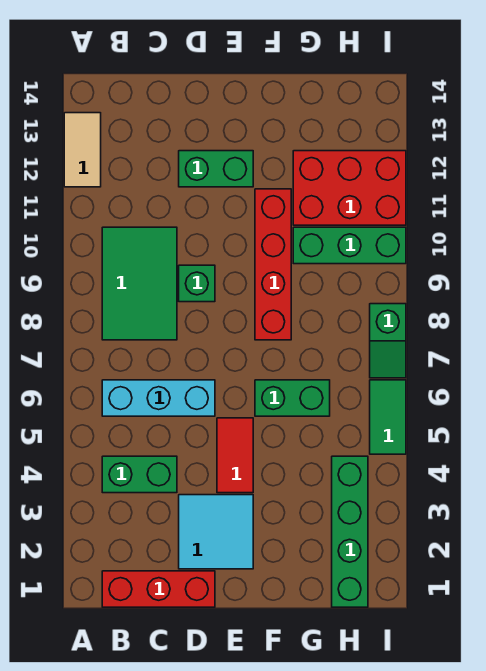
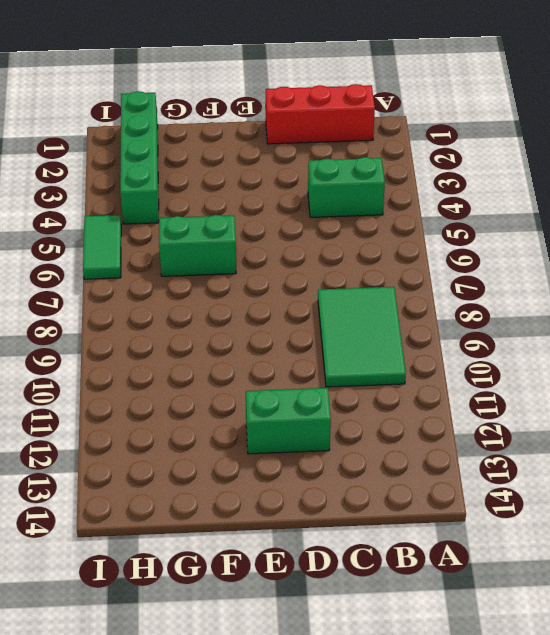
none -> tan tile A12:A13 level 1
none -> cyan brick B6:D6 level 1
none -> cyan tile D2:E3 level 1

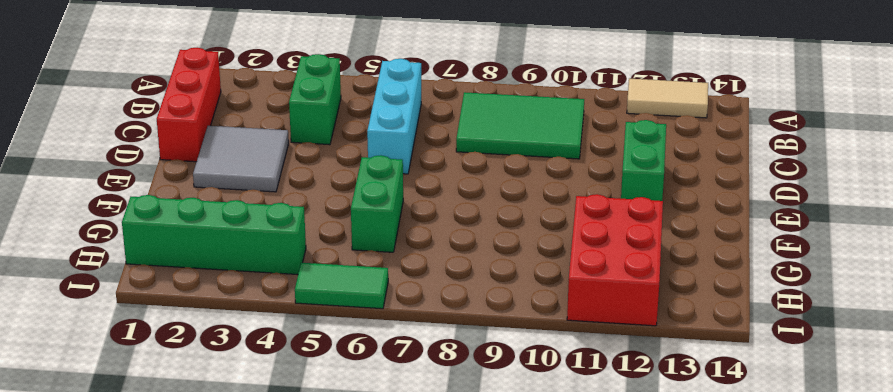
grey tile D2:E3 level 1 -> cyan tile D2:E3 level 1
none -> green brick D9 level 1
none -> red tile E4:E5 level 1
none -> red brick F8:F11 level 1

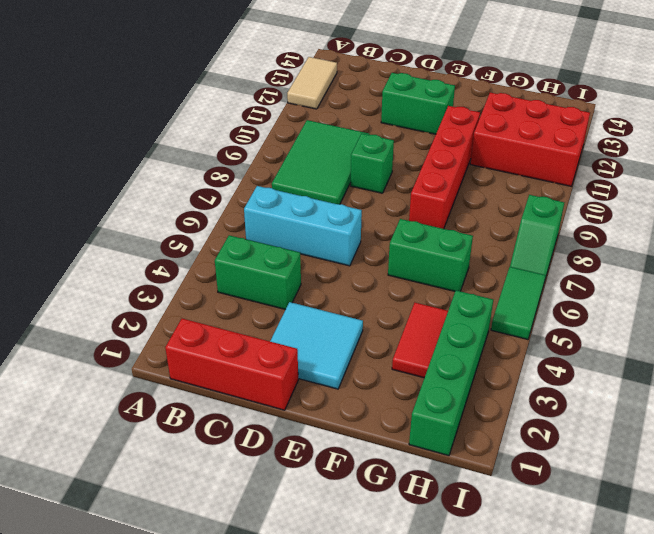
red tile G3:G4 level 1 -> red tile E4:E5 level 1
none -> green brick G10:I10 level 1

